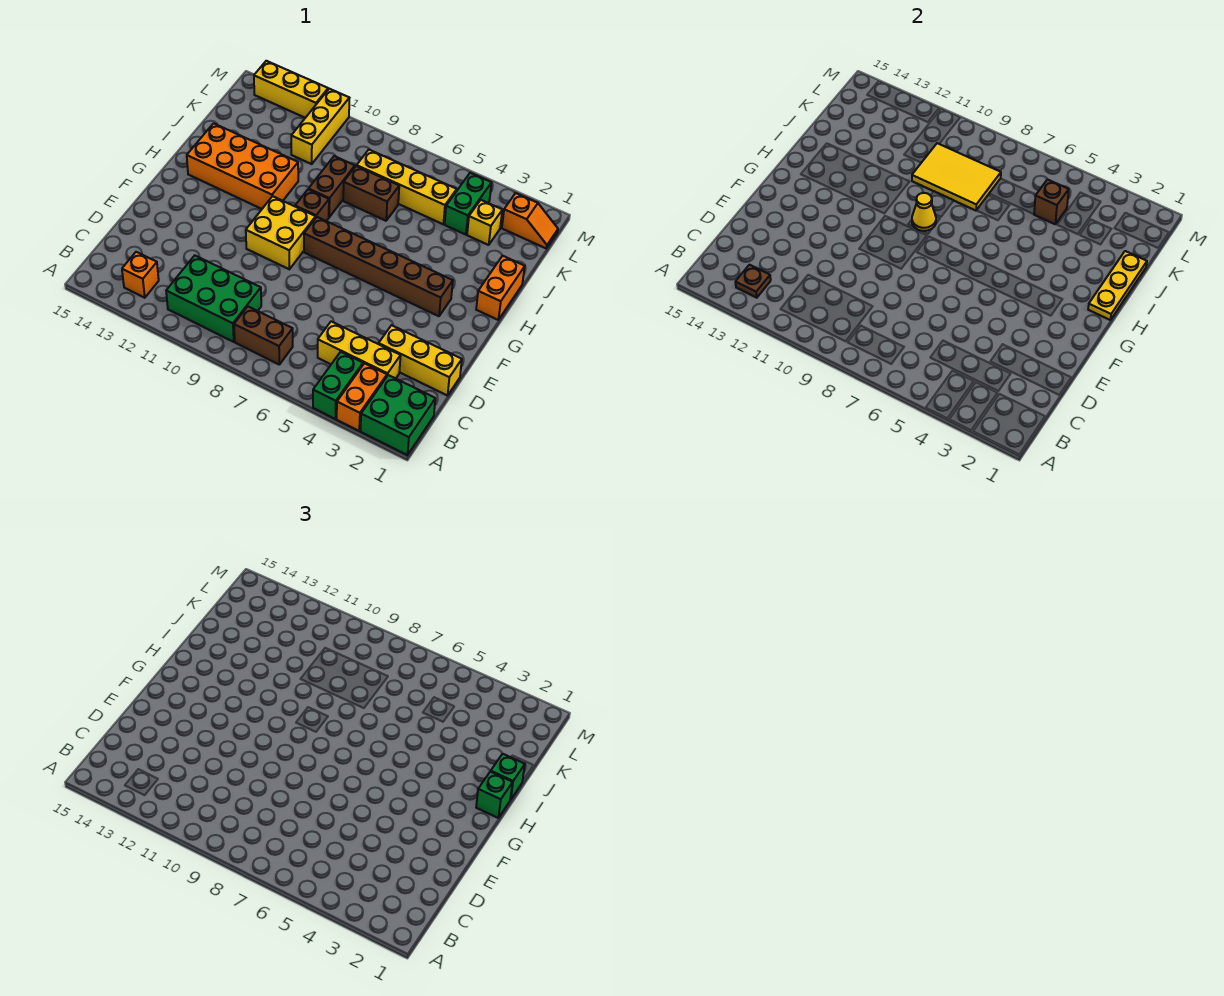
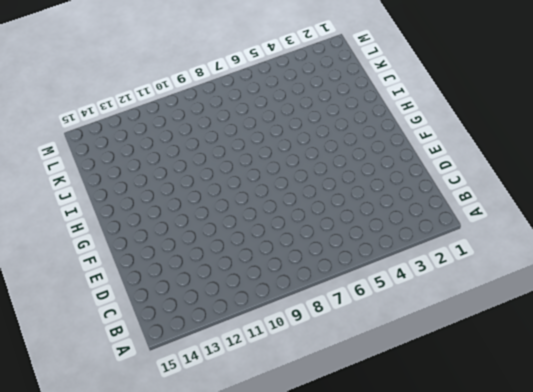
none -> green brick A1:B2 level 1
none -> orange brick A3:B3 level 1
none -> green brick A4:B4 level 1

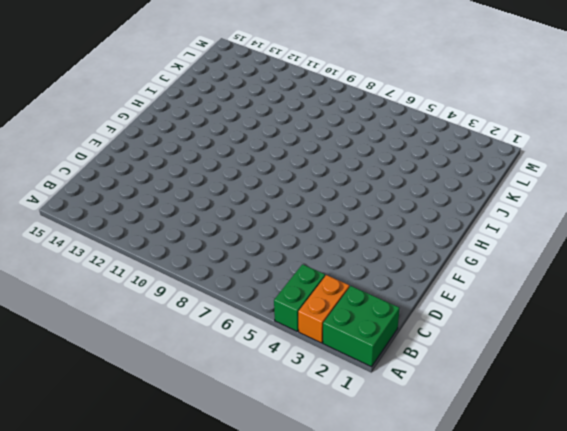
none -> brown brick B7:B8 level 1
none -> green brick B9:C11 level 1
none -> orange brick B13 level 1

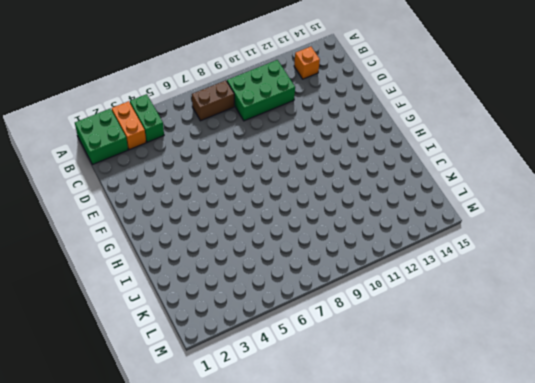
none -> yellow brick C3:C5 level 1
none -> yellow brick D1:D3 level 1
none -> yellow brick F9:G10 level 1

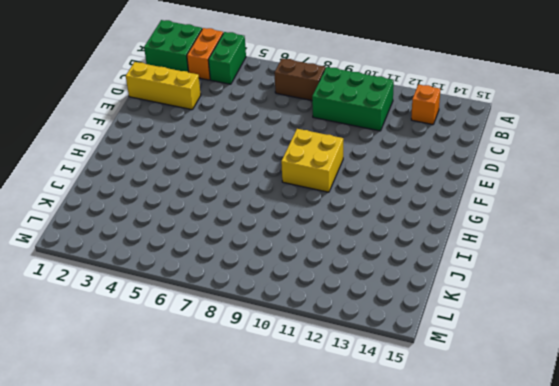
none -> yellow brick C3:C5 level 1
none -> brown brick G3:G8 level 1
none -> orange brick H1:I1 level 1

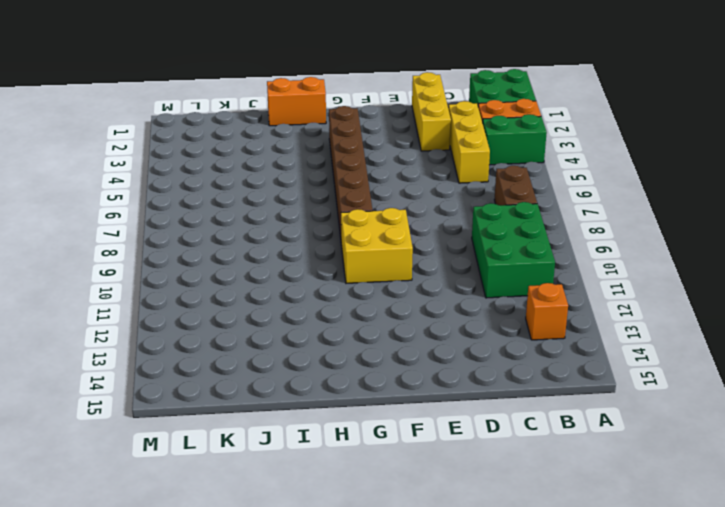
none -> brown brick H9 level 1
none -> orange brick H11:I14 level 1
none -> brown brick I9:J9 level 1

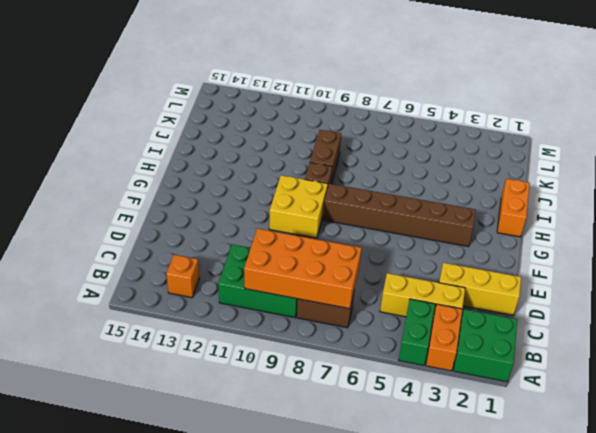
orange brick B7:C10 level 2 -> orange brick H11:I14 level 1
none -> brown brick J7:J8 level 1
none -> yellow brick K3 level 1
none -> green brick K4:L4 level 1

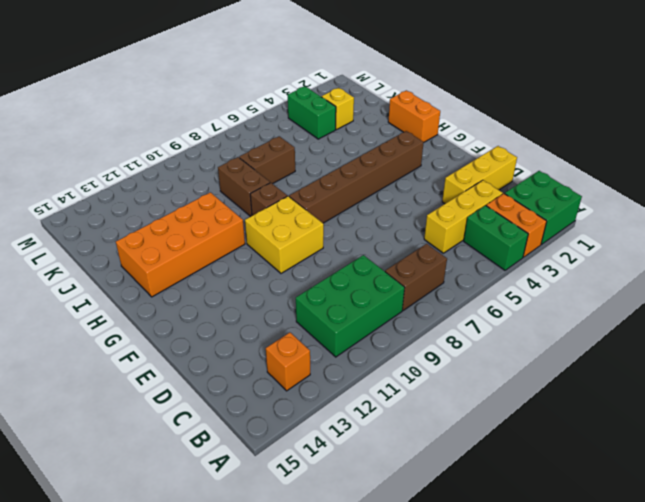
none -> yellow brick K5:K8 level 1
none -> yellow brick K11:M11 level 1
none -> orange slope L1:L2 level 1 top 2

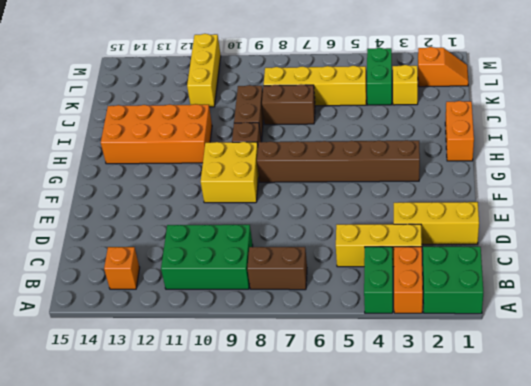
none -> yellow brick M12:M14 level 1
none -> brown plate B13 level 2
none -> yellow plate H1:J1 level 2

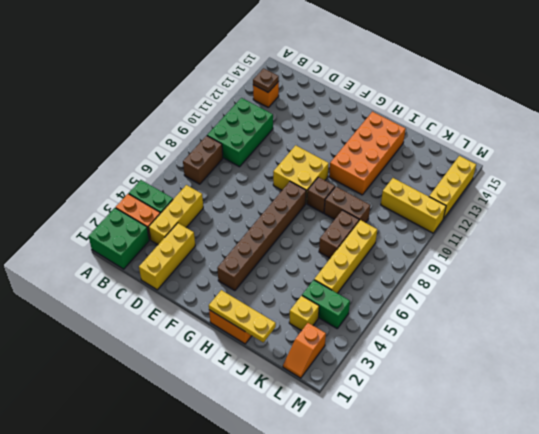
none -> yellow cone H9 level 2
none -> yellow tile J8:K10 level 2
none -> brown brick K5 level 2

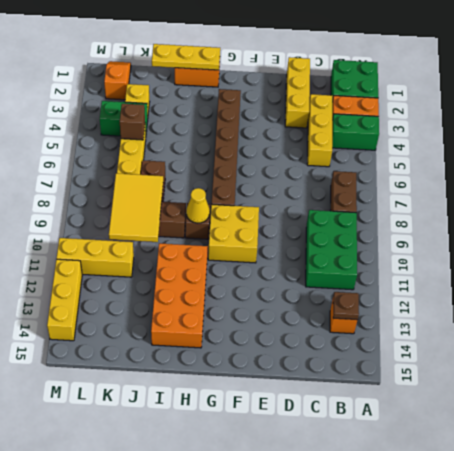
none -> green brick H1 level 3
none -> green brick I1 level 3

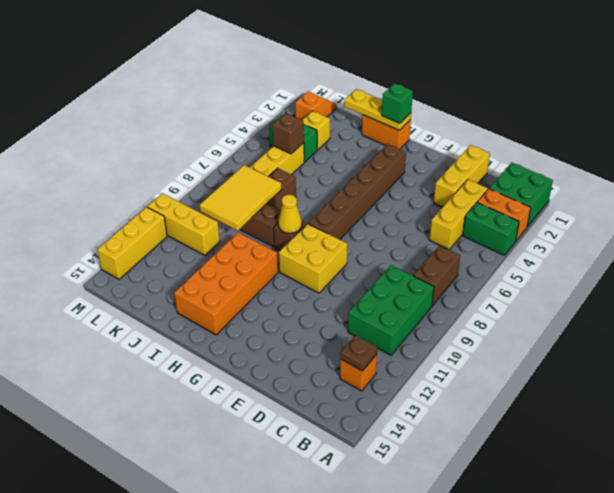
none -> green brick I1 level 3

